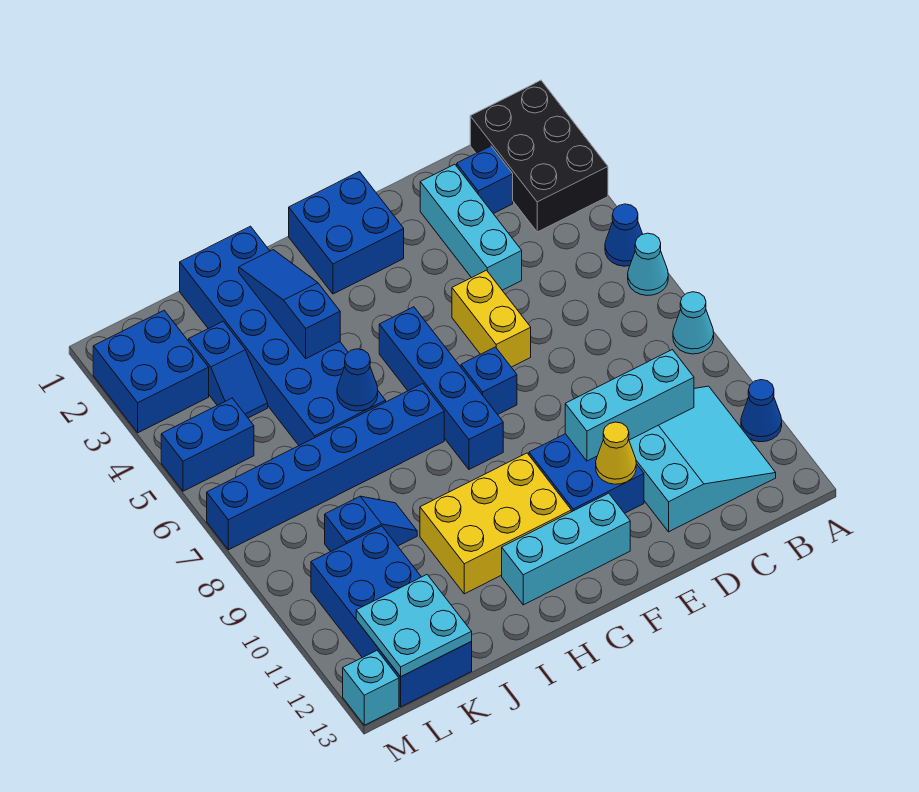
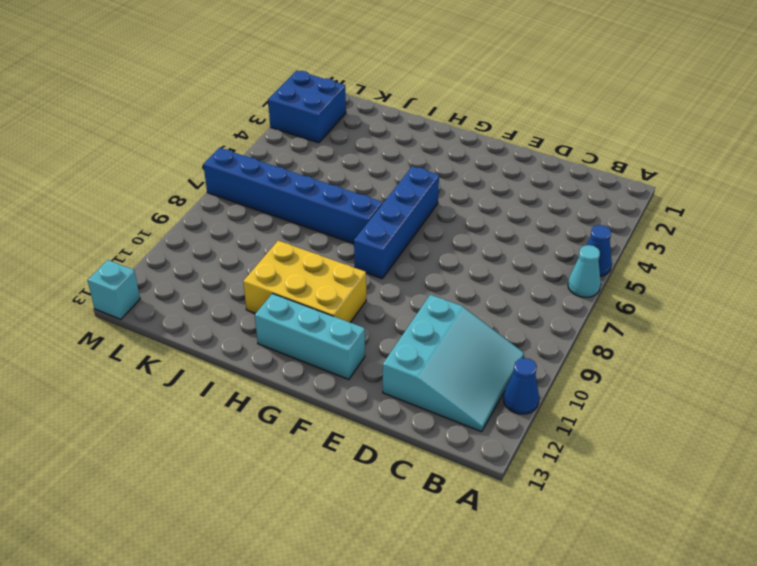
none -> black brick A1:B3 level 1
none -> cyan cone A8 level 1
none -> blue brick C2 level 1

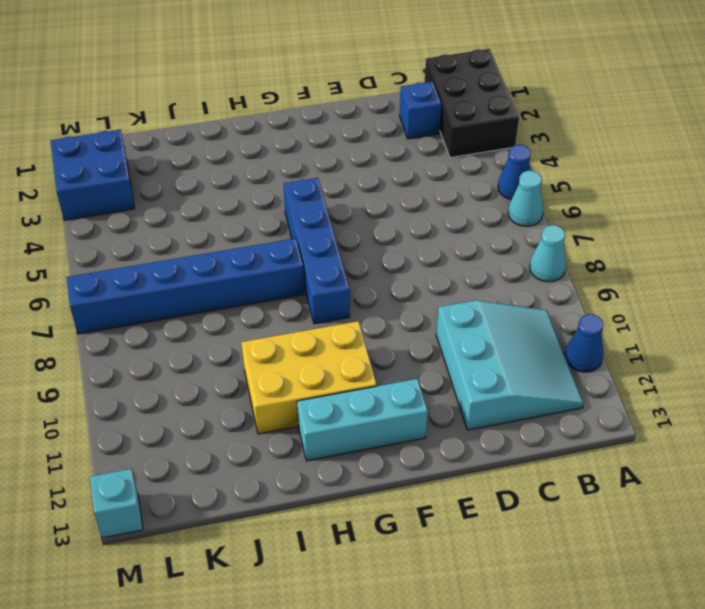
none -> cyan brick D2:D4 level 1
none -> yellow brick E5:E6 level 1
none -> blue brick E10:F11 level 1

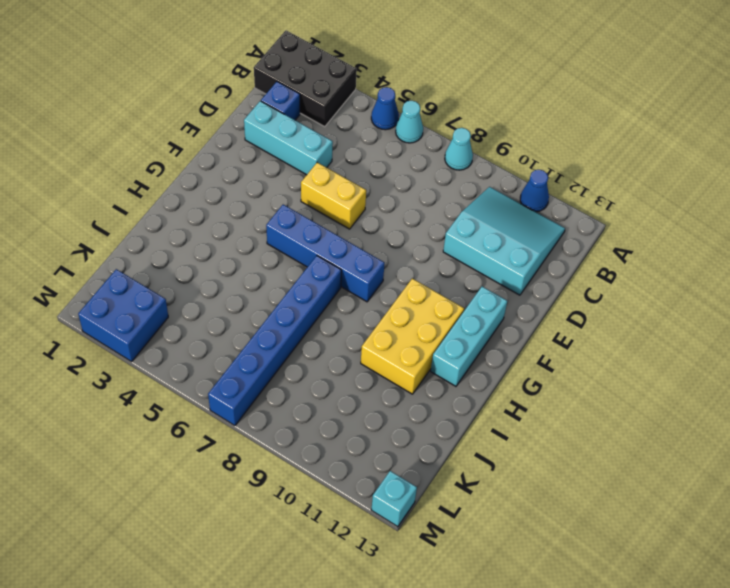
none -> blue brick E10:F11 level 1
none -> blue brick F1:G2 level 1
none -> blue brick F7 level 1

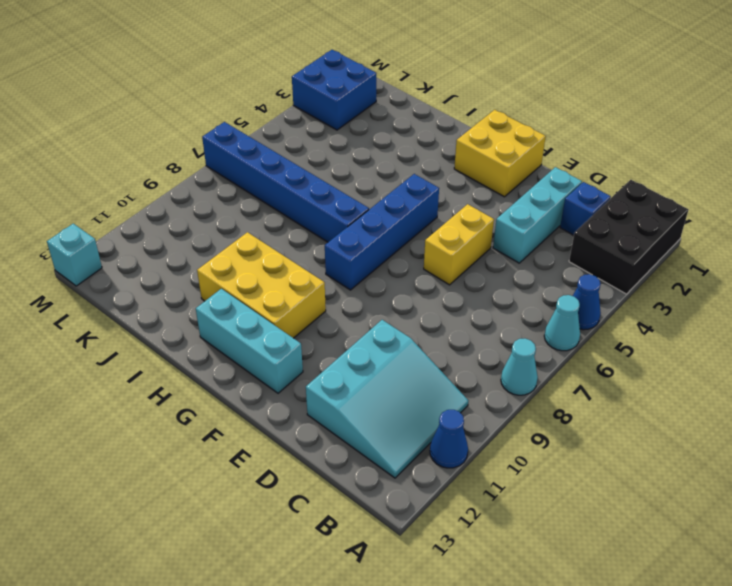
yellow brick F1:G2 level 1 -> blue brick F1:G2 level 1
none -> blue brick E10:F11 level 1
none -> blue brick F7 level 1
none -> blue brick I1:J6 level 1

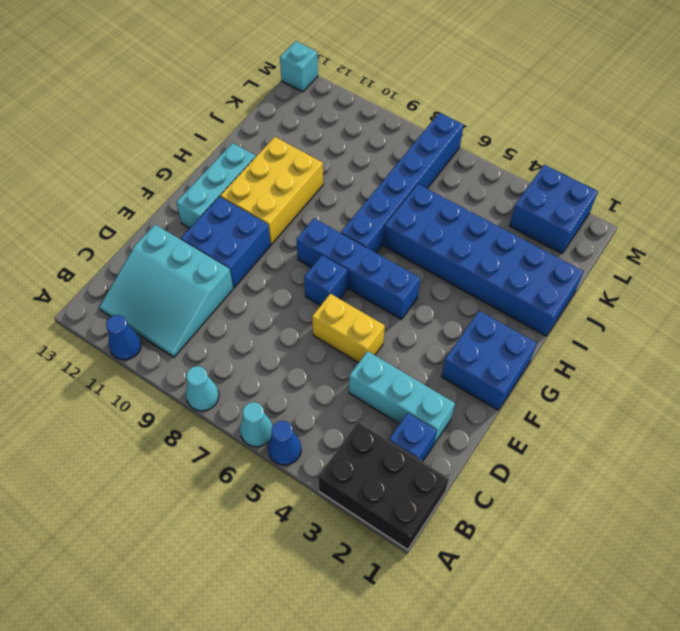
none -> blue slope J9:K9 level 1 top K
none -> blue slope K3:K4 level 1 top 3
none -> blue brick K10:L13 level 1

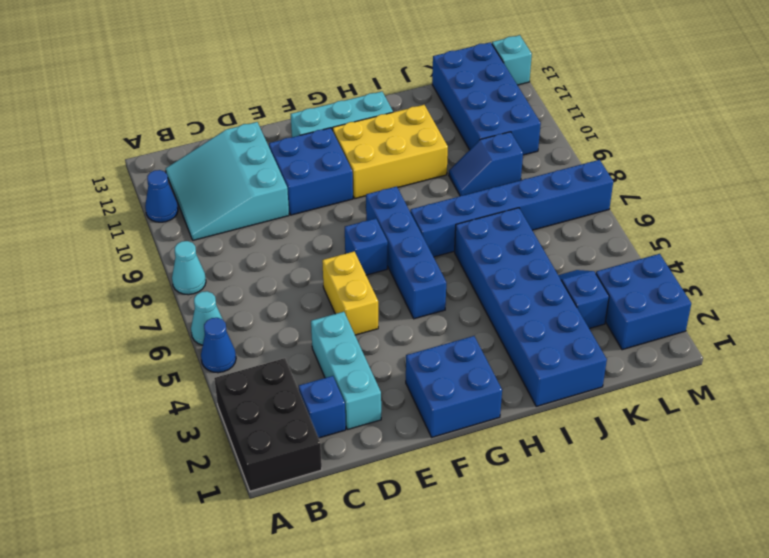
none -> blue brick L5:M5 level 1
none -> cyan brick C10:E10 level 2
none -> yellow cone E11 level 2

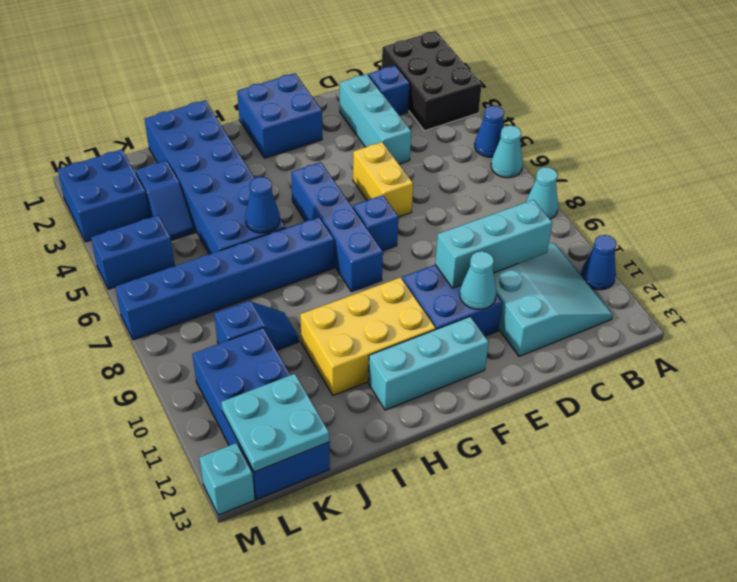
cyan cone E11 level 2 -> yellow cone E11 level 2
none -> blue slope I2:I4 level 2 top 4

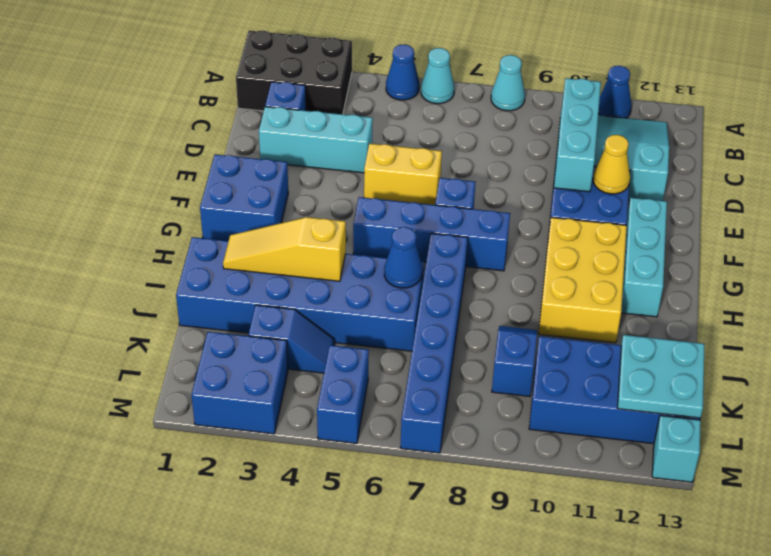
yellow slope I2:I4 level 2 top 4 -> blue slope I2:I4 level 2 top 4

